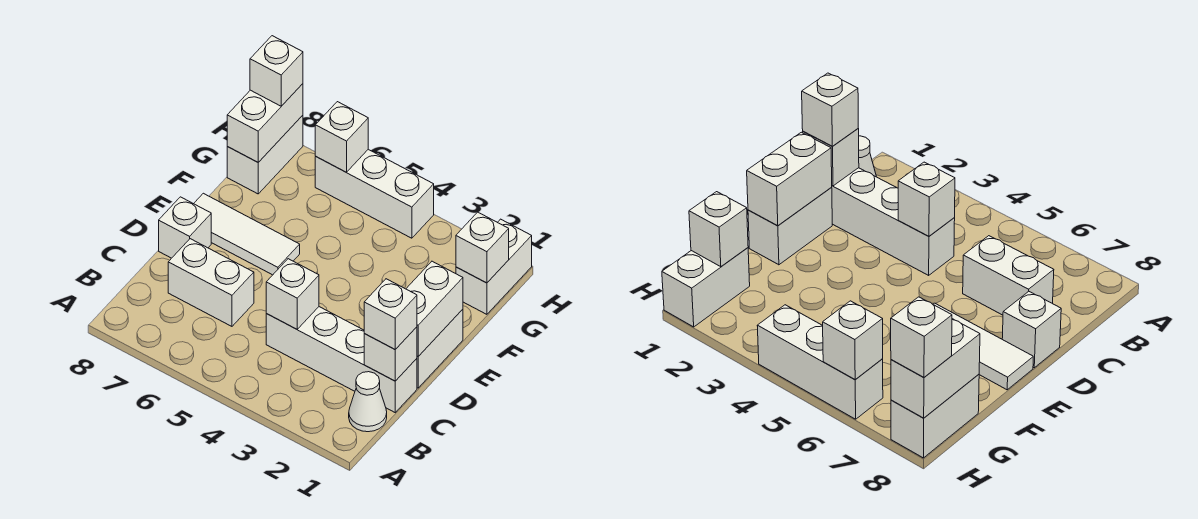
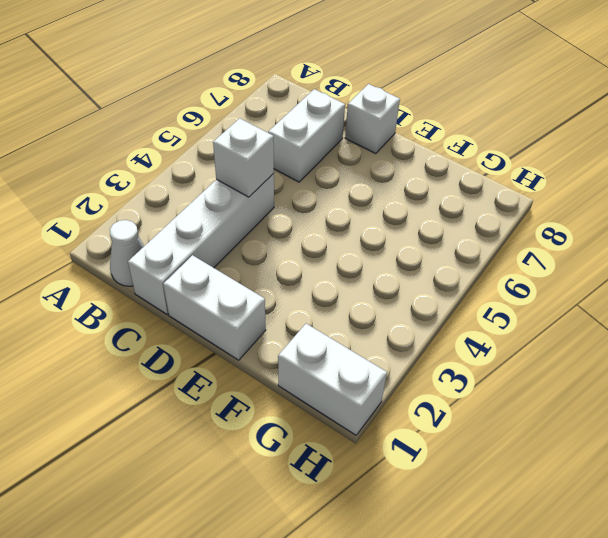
none -> white tile E6:E8 level 1
none -> white brick G8:H8 level 1
none -> white brick H4:H6 level 1

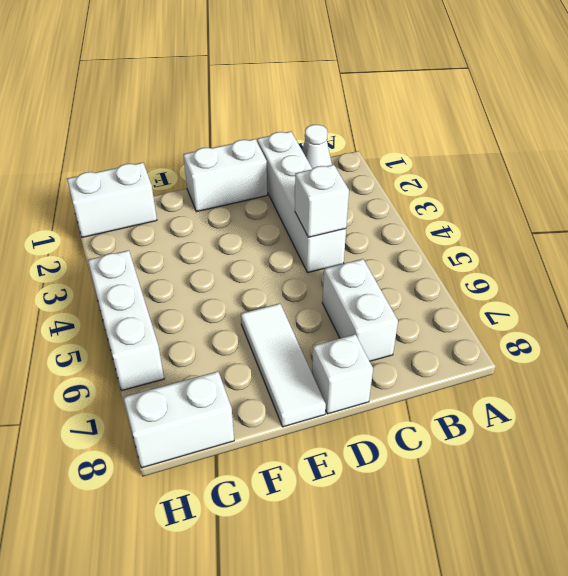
none -> white brick C1 level 2
none -> white brick D1:E1 level 2
none -> white brick G1 level 2

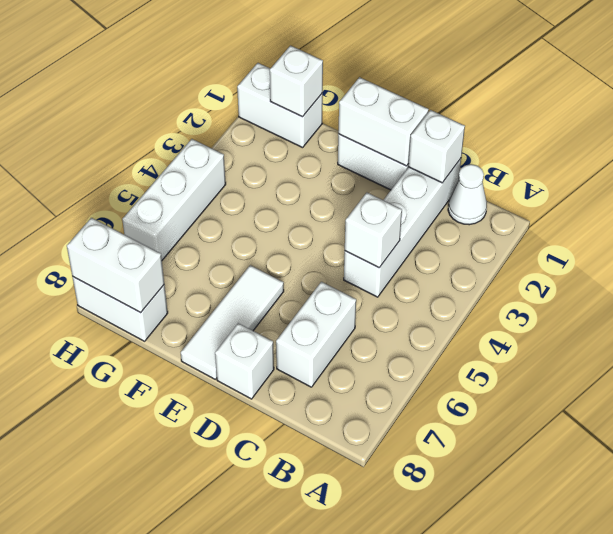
none -> white brick H6 level 2
none -> white brick C1 level 3
none -> white brick H8 level 3

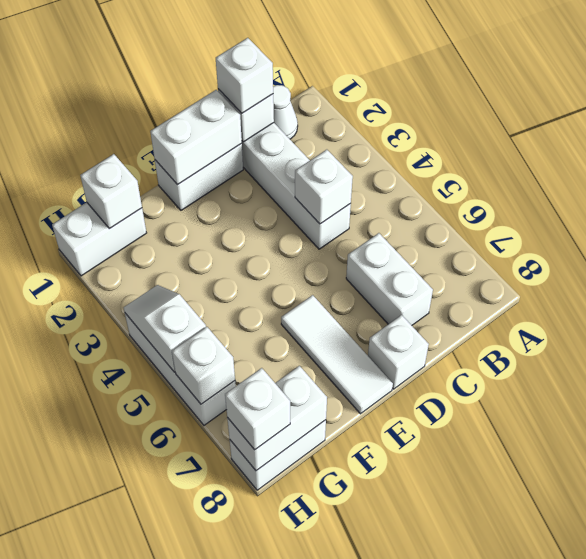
white slope H4:H5 level 2 top 5 -> none

